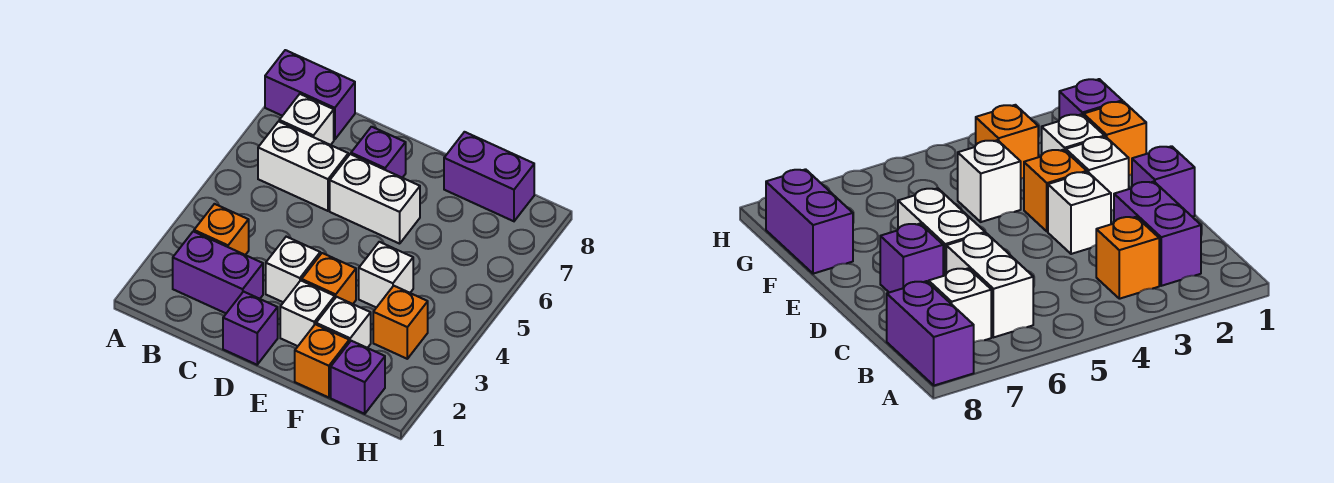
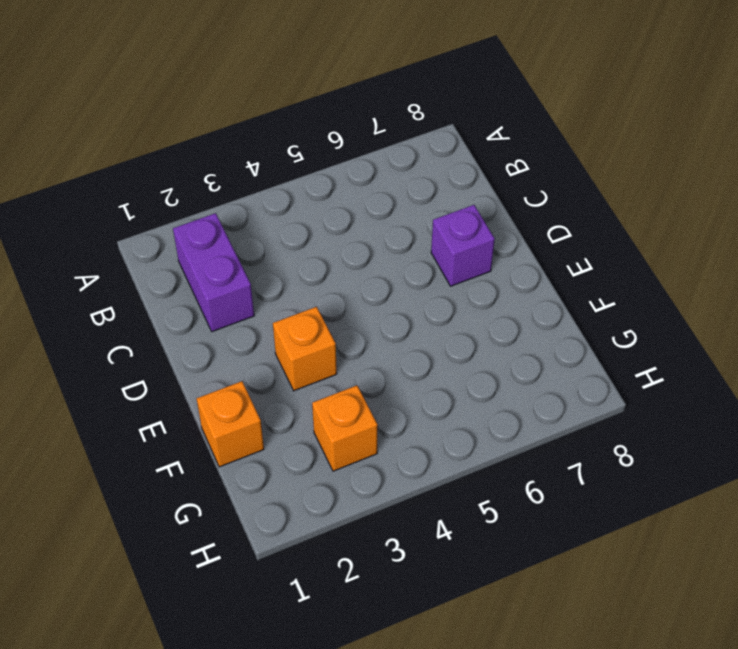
none -> purple brick A8:B8 level 1
none -> orange brick B3 level 1
none -> white brick B6:C6 level 1

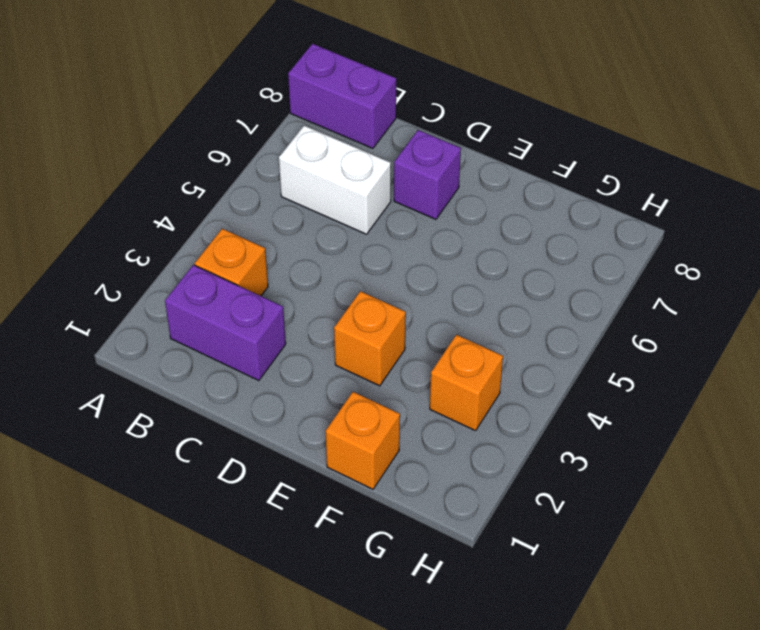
none -> white brick B7 level 1
none -> purple brick D1 level 1
none -> white brick D3 level 1

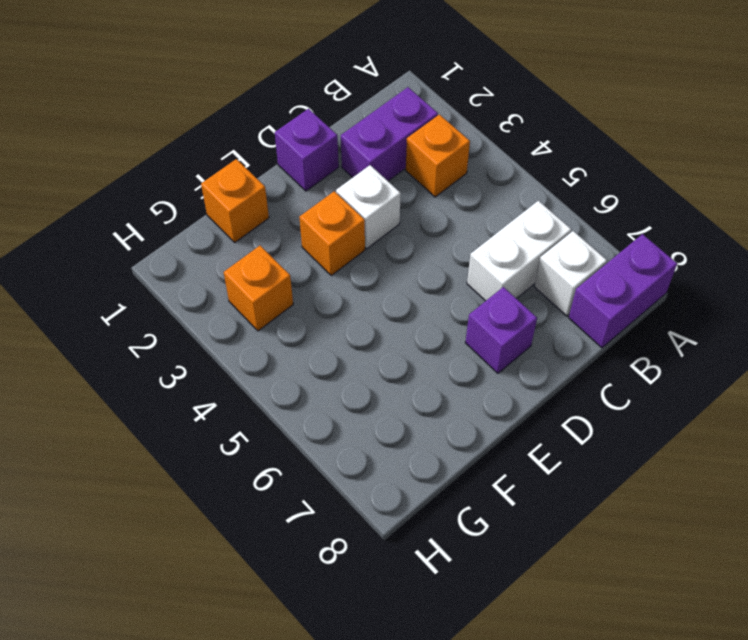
none -> white brick D6:E6 level 1
none -> white brick E2 level 1
none -> white brick F2 level 1

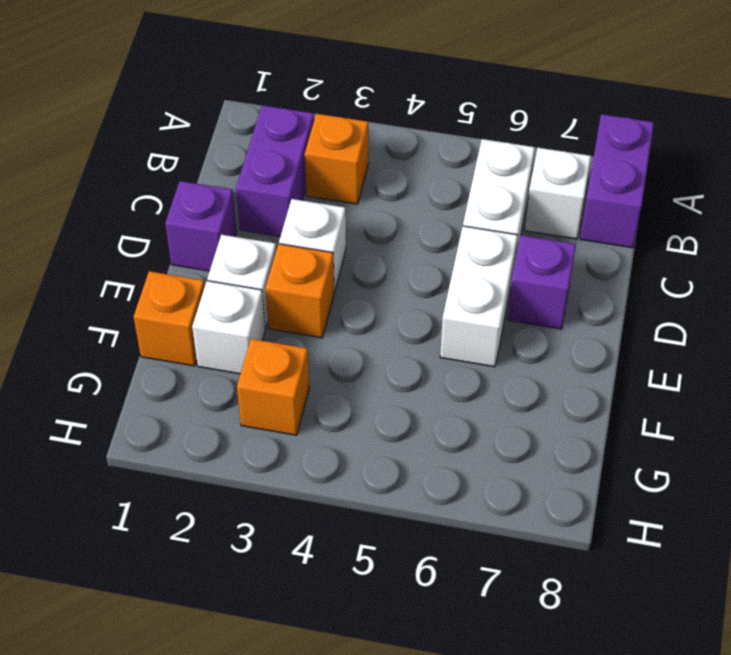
none -> white brick F4 level 1
none -> purple brick F8:G8 level 1
none -> purple brick G1 level 1

